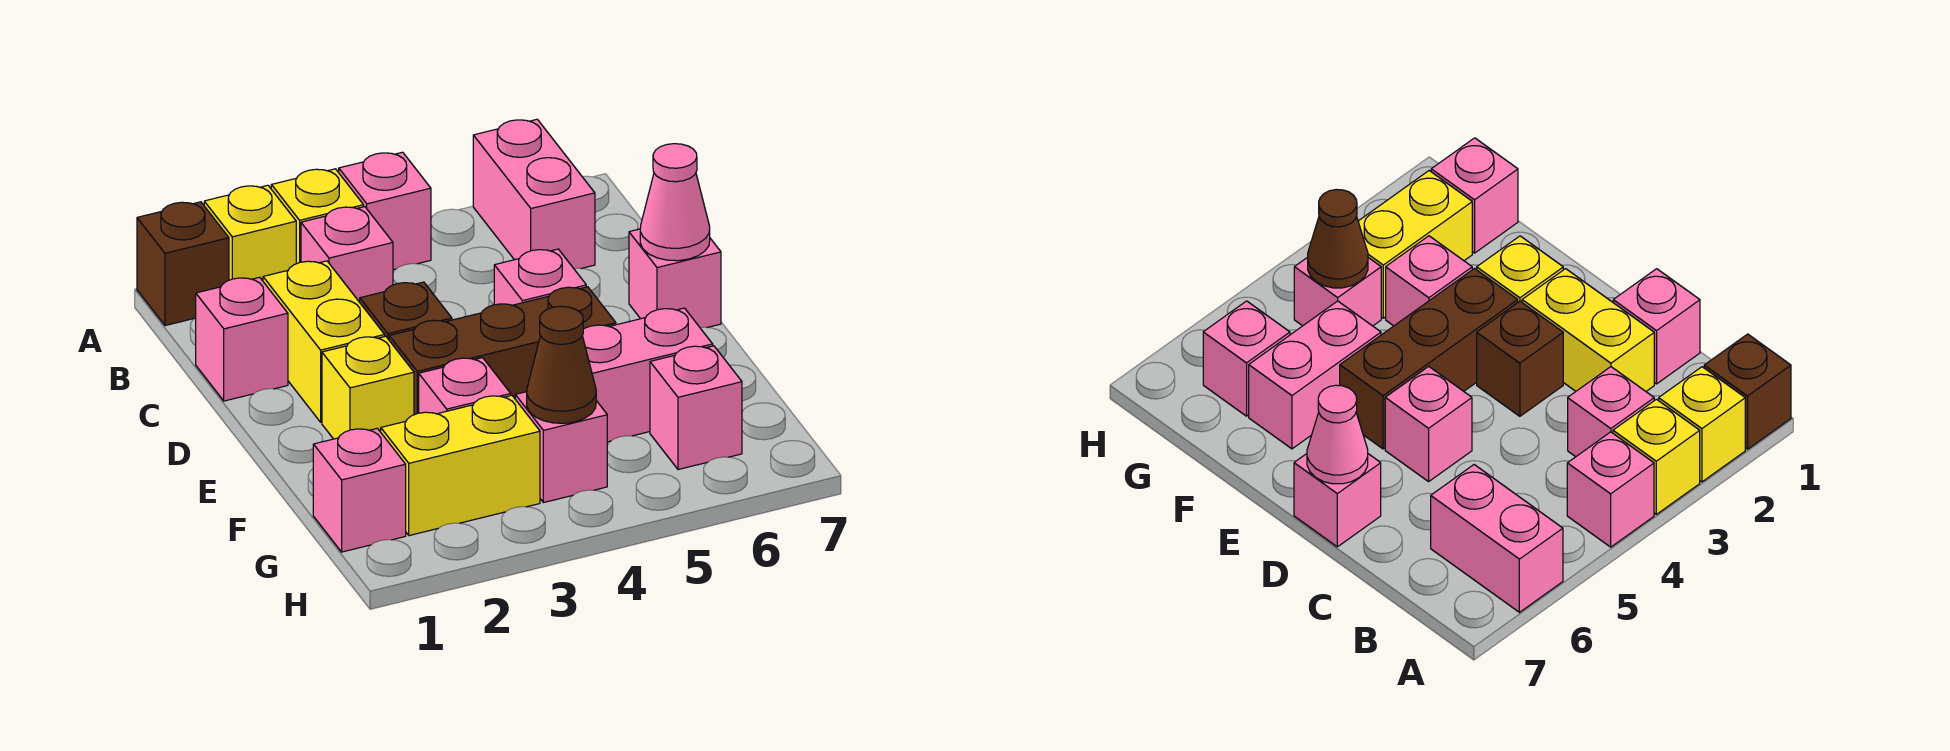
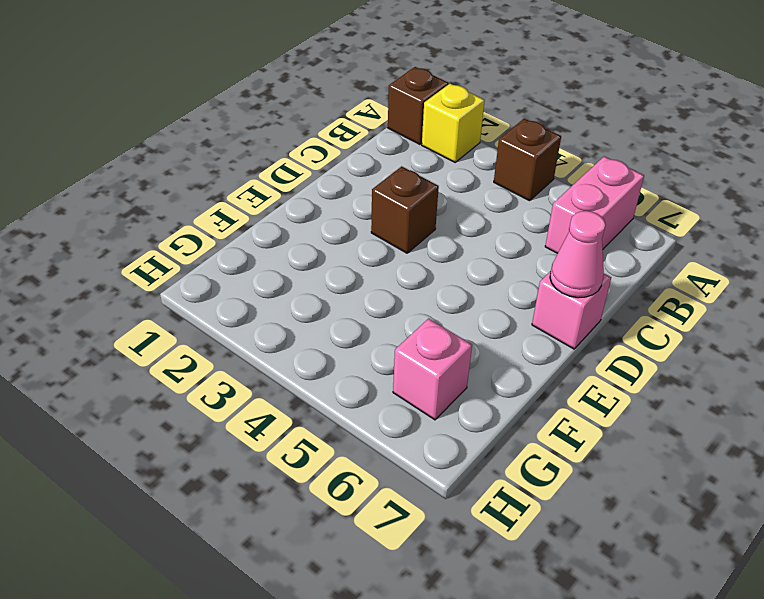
brown brick A4 level 1 -> pink brick A4 level 1
none -> yellow brick A3 level 1
none -> pink brick B3 level 1
none -> pink brick C1 level 1

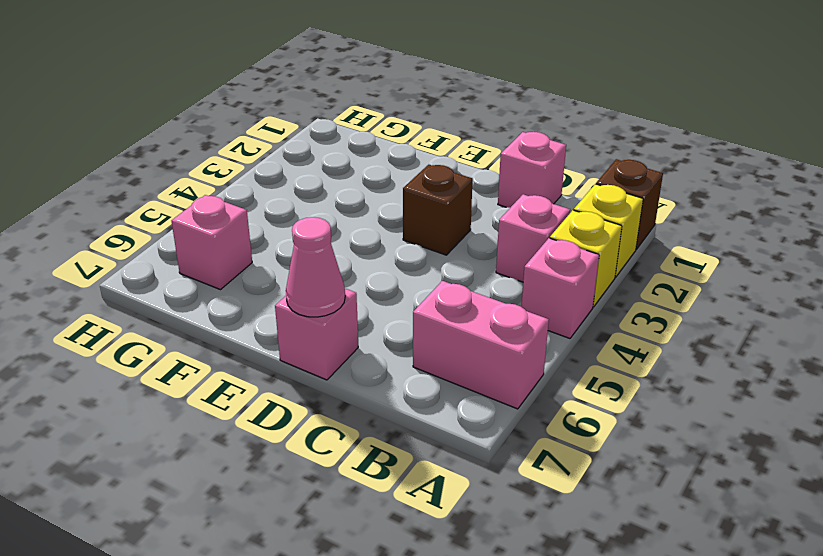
none -> yellow brick C2:D2 level 1
none -> pink brick D5 level 1
none -> yellow brick E2 level 1

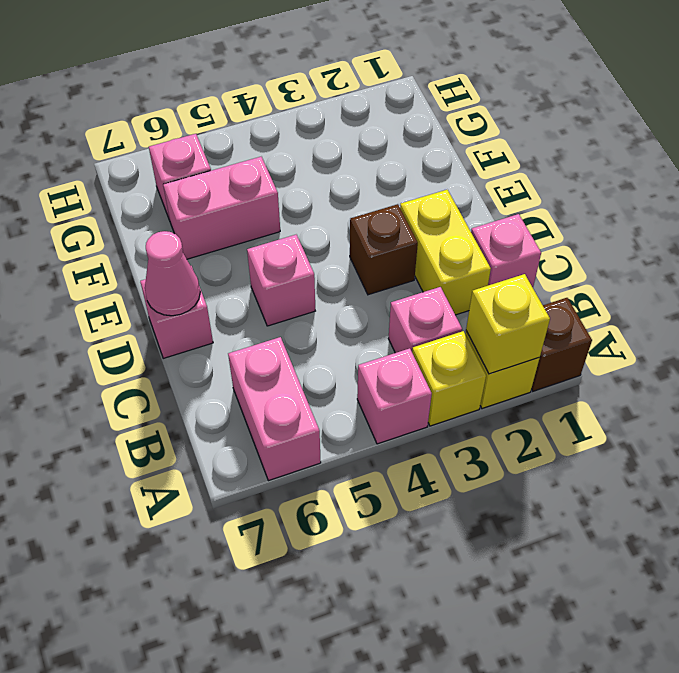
yellow brick A2 level 2 -> yellow brick E2 level 1
none -> brown brick E3:E5 level 1
none -> pink brick F3 level 1
none -> pink brick G1 level 1

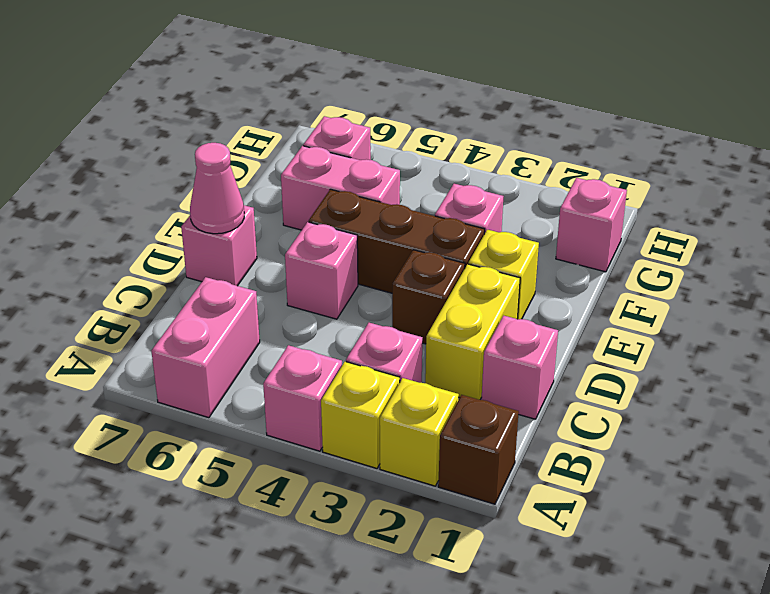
none -> yellow brick G2:G3 level 1
none -> pink brick G4 level 1
none -> brown cone G4 level 2

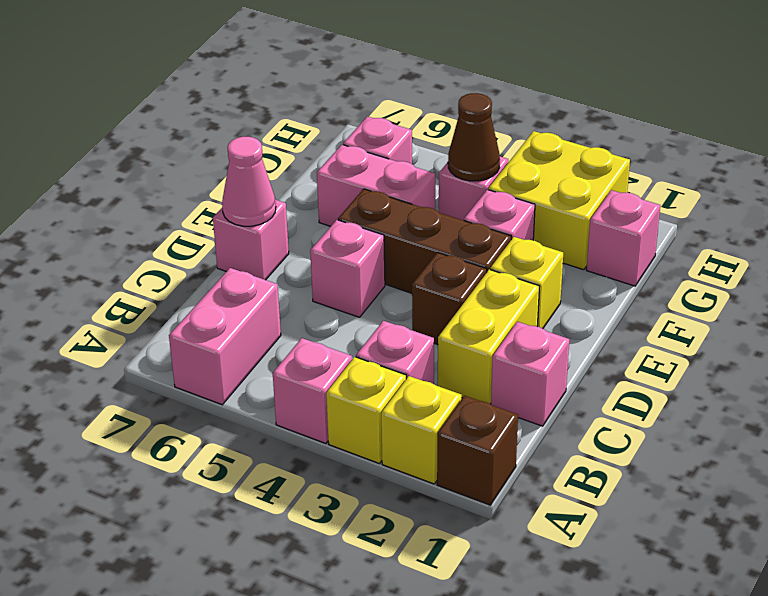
yellow brick G2:H3 level 1 -> yellow brick G2:G3 level 1

